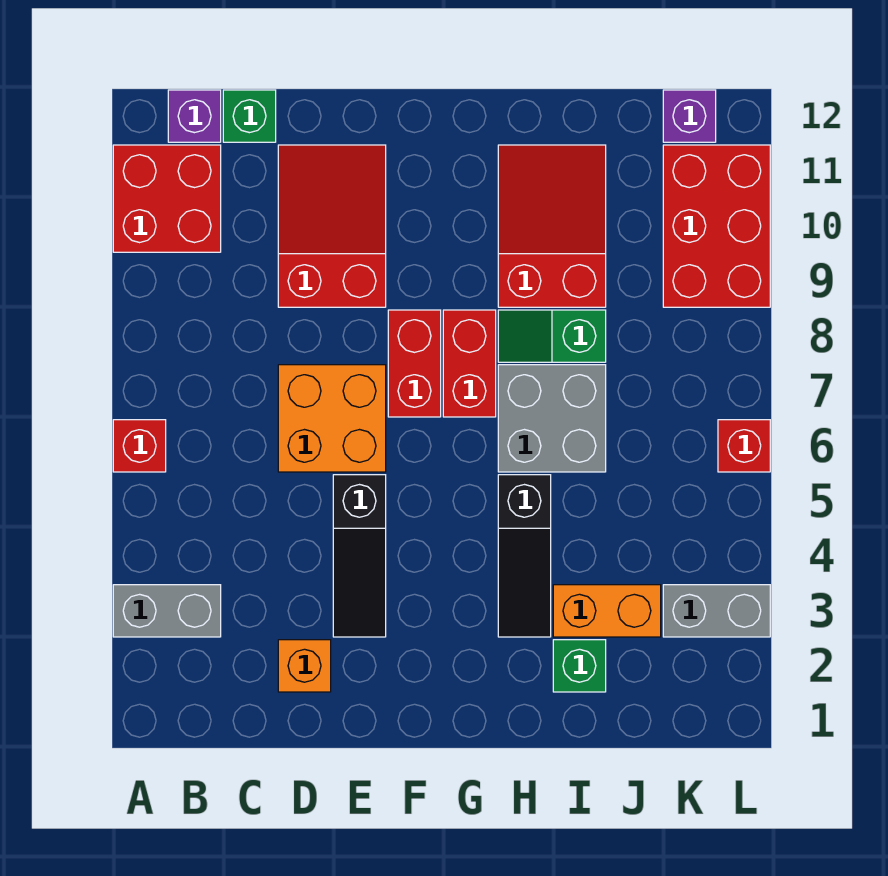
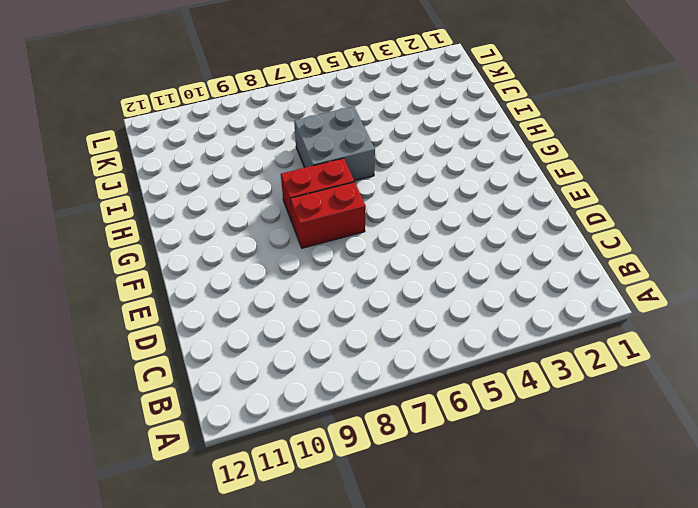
none -> grey brick A3:B3 level 1
none -> red brick A6 level 1
none -> red brick A10:B11 level 1

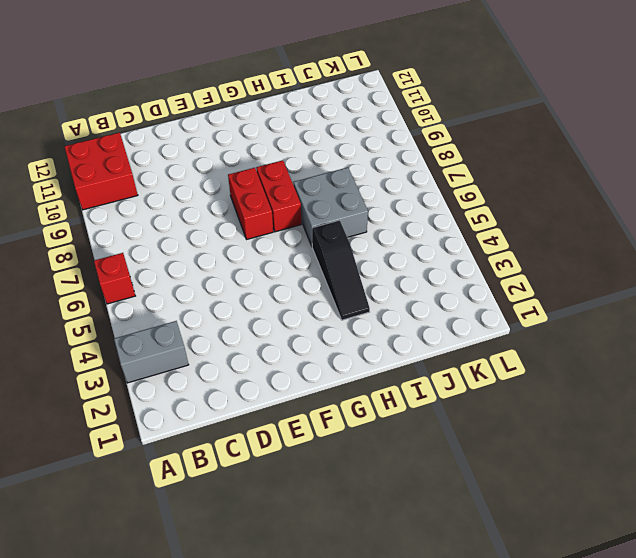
none -> purple brick B12 level 1
none -> green brick C12 level 1
none -> orange brick D2 level 1

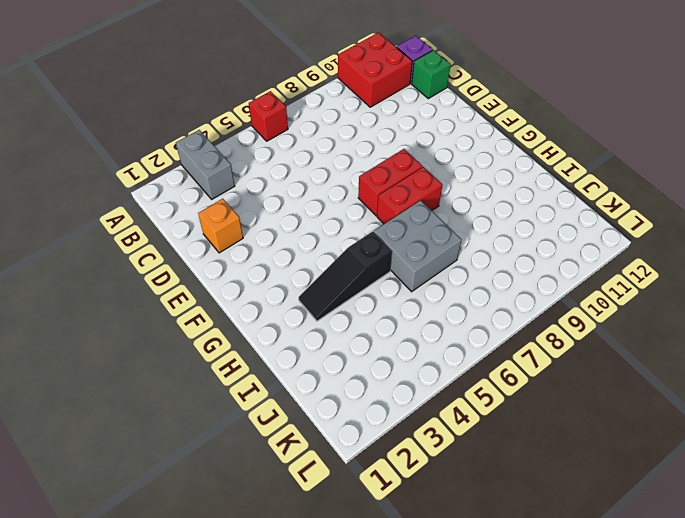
none -> orange brick D6:E7 level 1
none -> red slope D9:E11 level 1 top 9
none -> black slope E3:E5 level 1 top 5

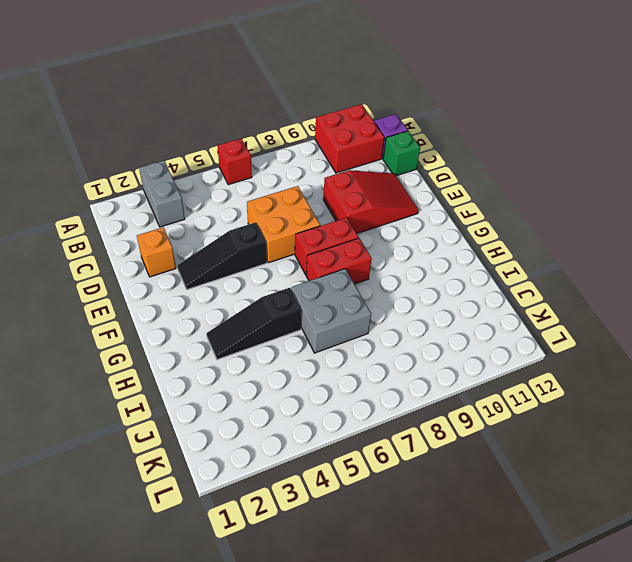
none -> green slope H8:I8 level 1 top I
none -> red slope H9:I11 level 1 top 9
none -> green brick I2 level 1

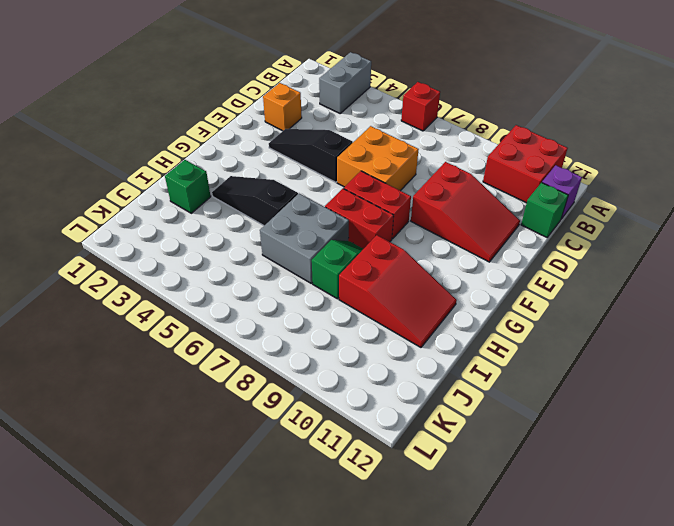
none -> orange brick I3:J3 level 1
none -> grey brick K3:L3 level 1
none -> red brick K9:L11 level 1

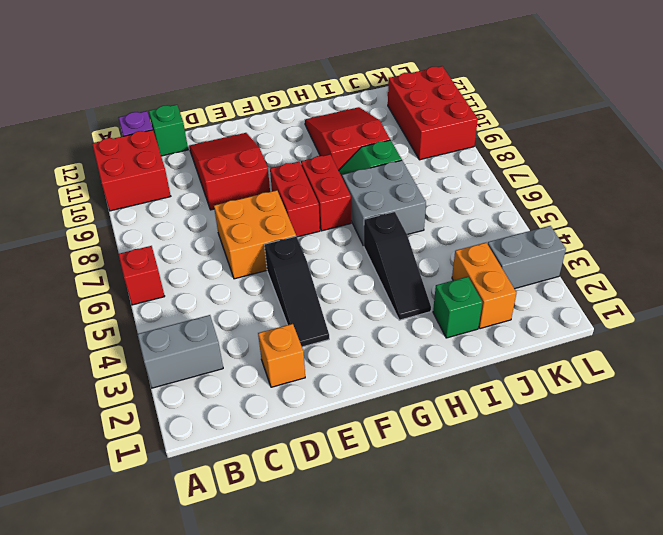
orange brick J2:J3 level 1 -> orange brick I3:J3 level 1
none -> purple brick K12 level 1
none -> red brick L6 level 1

